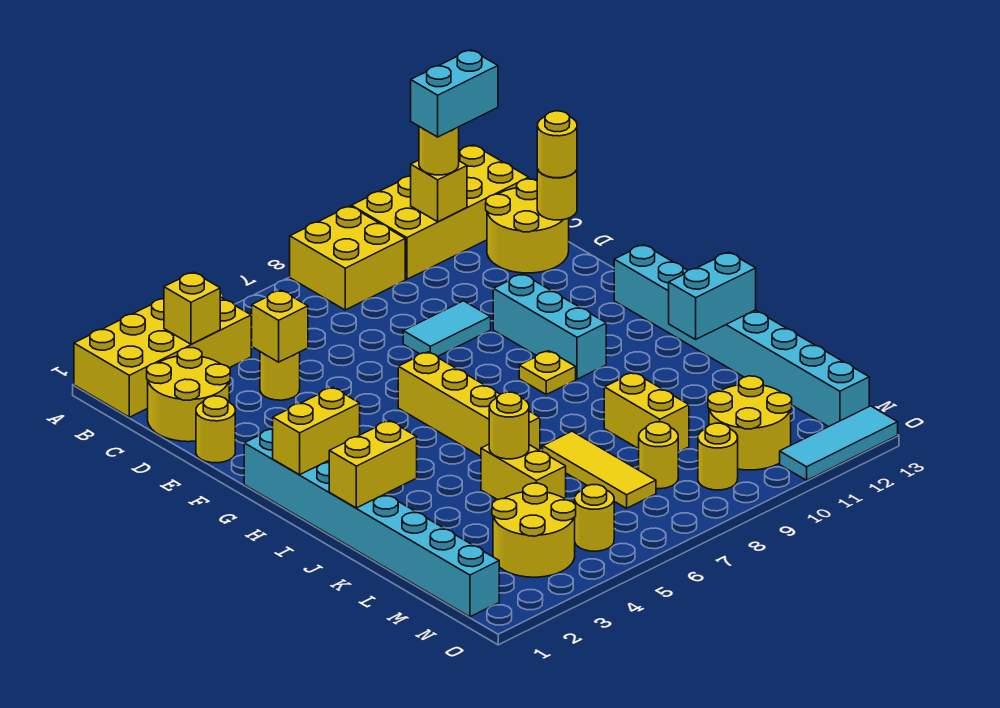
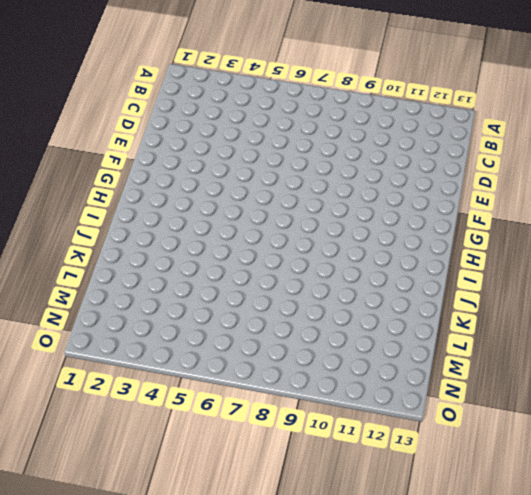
none -> yellow brick A1:B4 level 1
none -> yellow brick A8:B9 level 1
none -> yellow brick A10:B13 level 1
none -> yellow round brick C1:D2 level 1

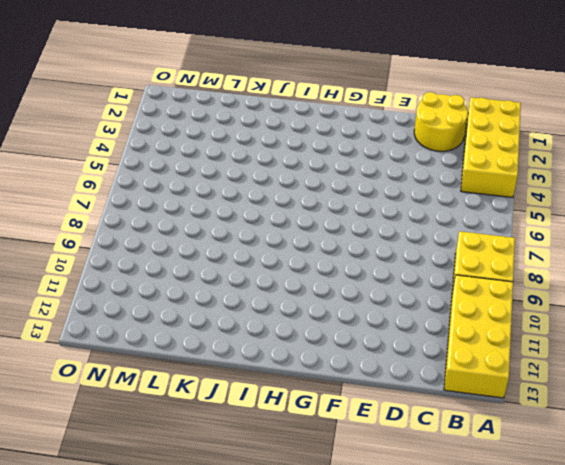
none -> yellow round brick C12:D13 level 1
none -> yellow round brick D4 level 1
none -> yellow round brick E1 level 1
none -> cyan tile E8:E9 level 1

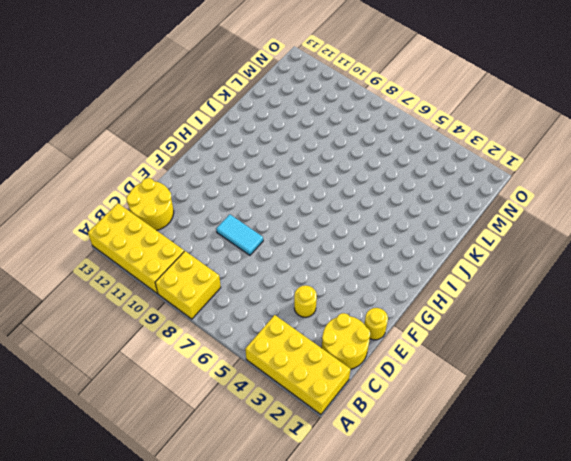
none -> cyan brick F10:H10 level 1
none -> cyan brick G1:N1 level 1
none -> yellow brick G6:J6 level 1
none -> cyan brick G13:N13 level 1

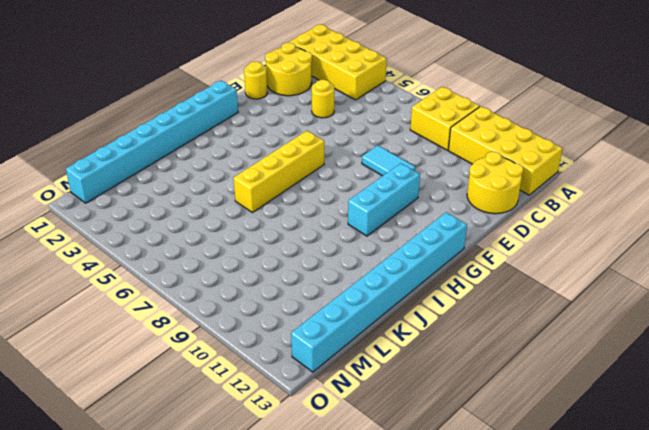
none -> yellow plate H9 level 1
none -> yellow brick K5:L5 level 1
none -> yellow tile K7:M7 level 1
none -> yellow brick K9:L9 level 1

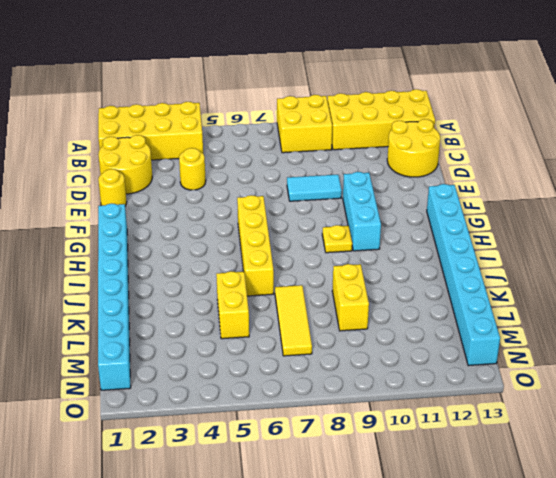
none -> yellow round brick M3:N4 level 1
none -> yellow round brick M8 level 1
none -> yellow round brick M10:N11 level 1
none -> yellow round brick N5 level 1

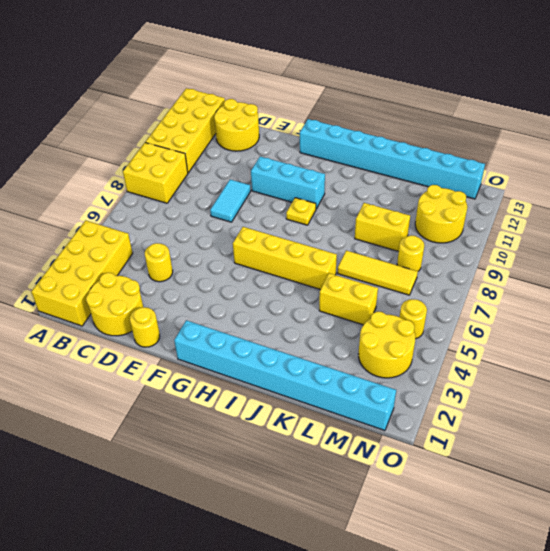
none -> yellow round brick N9 level 1
none -> cyan tile O11:O13 level 1
none -> yellow brick B3 level 2
none -> yellow brick B11 level 2

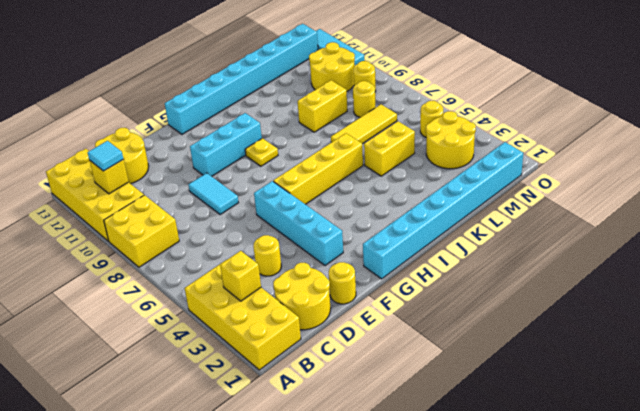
cyan tile B11 level 3 -> yellow round brick B11 level 3
cyan brick F3:F6 level 1 -> none
none -> yellow brick D4 level 2
none -> yellow round brick D13 level 2
none -> yellow brick H1:H2 level 2
none -> yellow brick J1:J2 level 2

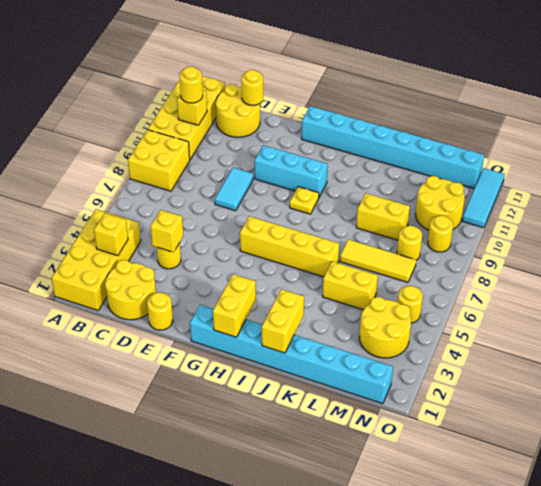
none -> cyan brick J12:J13 level 2
none -> yellow round brick K5 level 2
none -> yellow round brick D13 level 3
none -> cyan brick B11:B12 level 4

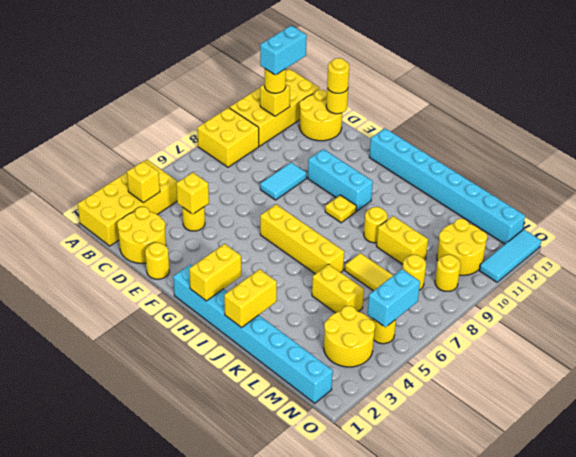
yellow round brick J9 level 1 -> yellow round brick K5 level 2
cyan brick N5:N6 level 2 -> cyan brick J12:J13 level 2

